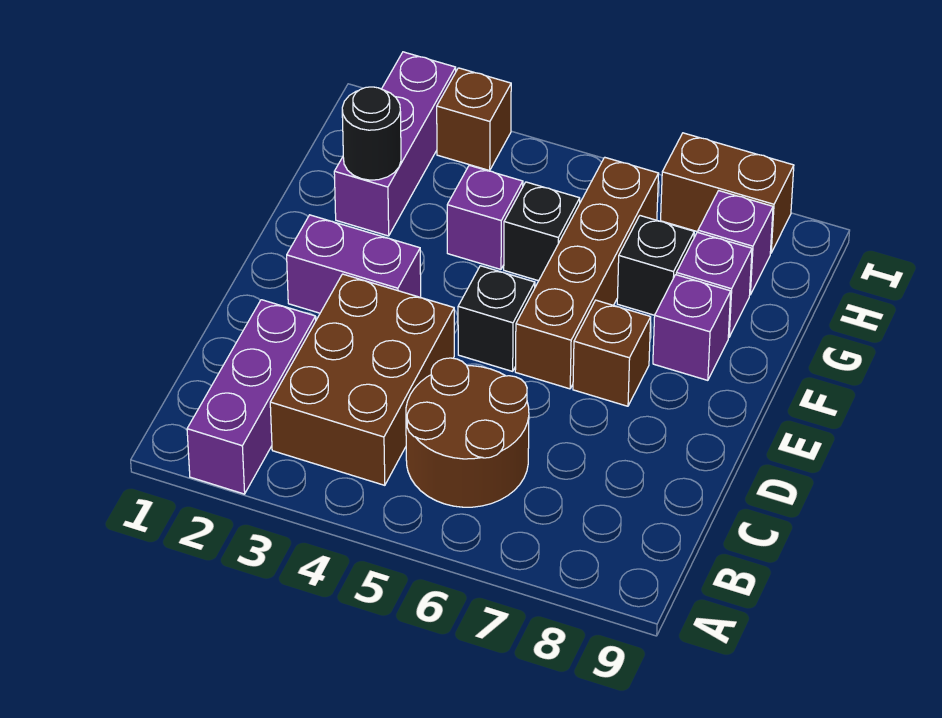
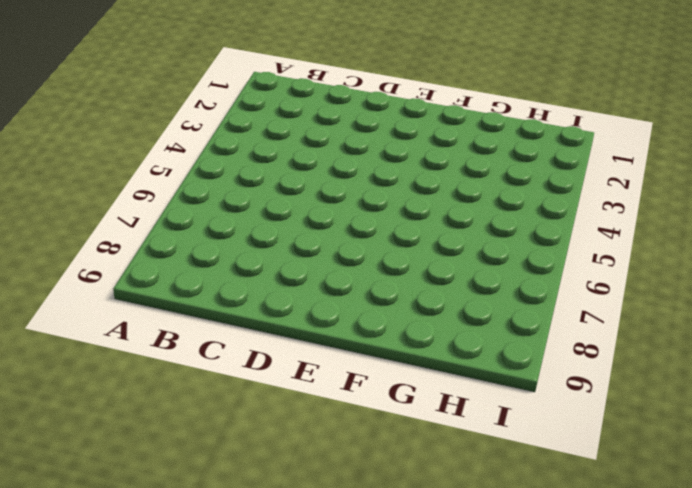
none -> purple brick A2:C2 level 1
none -> brown brick B3:D4 level 1
none -> brown round brick B5:C6 level 1

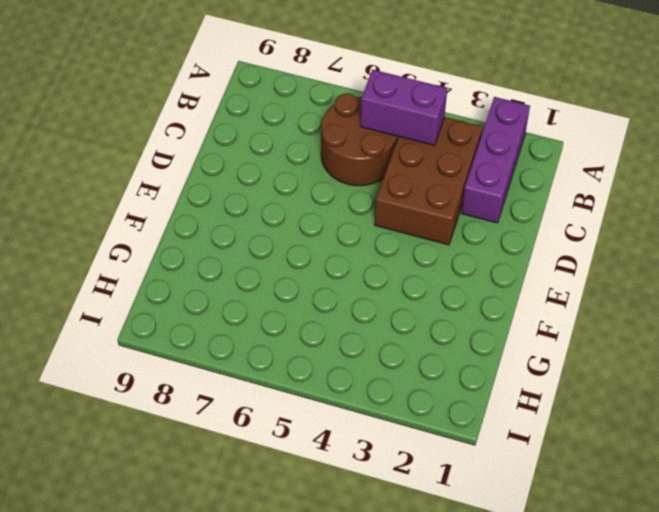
purple brick B4:B5 level 2 -> purple brick E2:E3 level 1
none -> black brick E5 level 1
none -> brown brick E6:H6 level 1
none -> brown brick E7 level 1

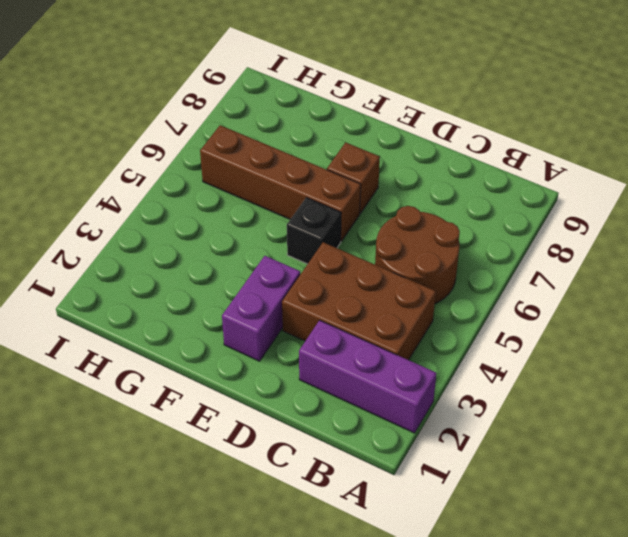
none -> purple brick F8 level 1
none -> purple brick G2:I2 level 1
none -> purple brick G4 level 1

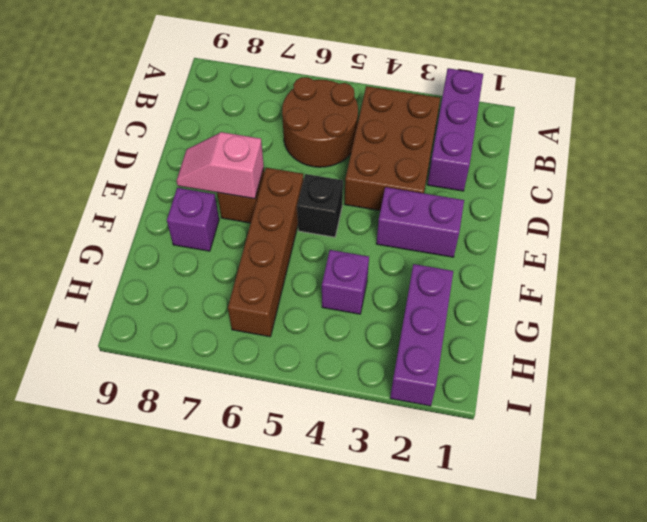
pink slope E7:E8 level 2 top 7 -> none
none -> black brick G5 level 1
none -> black brick G7 level 1
none -> purple brick G8 level 1

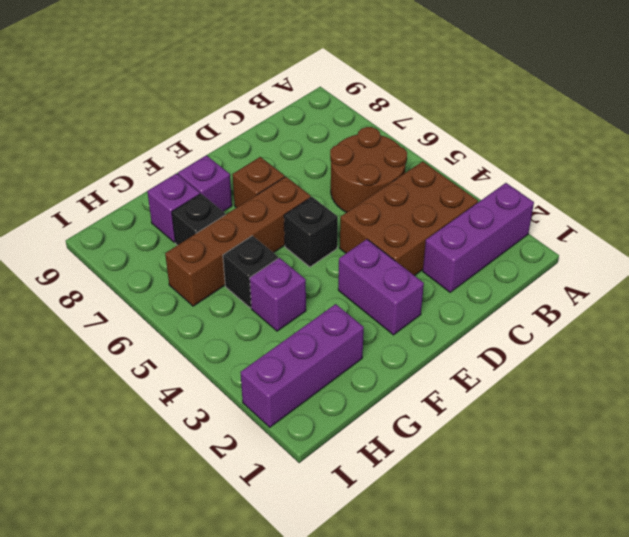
none -> purple brick H8 level 1
none -> brown brick I3 level 1
none -> brown brick I7:I8 level 1

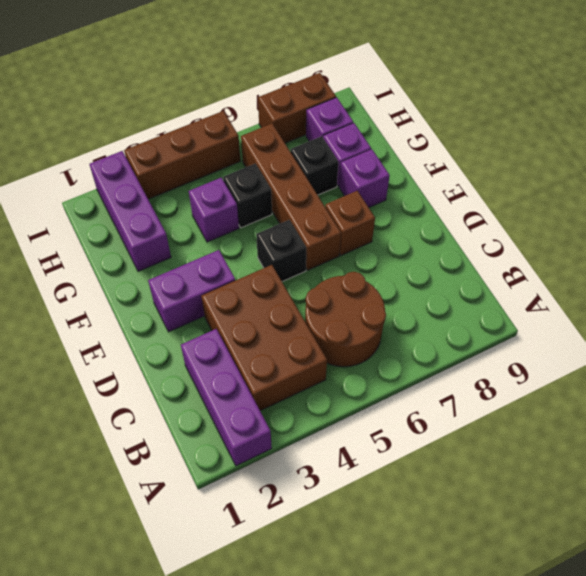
brown brick I3:I5 level 1 -> brown brick I3 level 1
none -> black round brick G2 level 2

